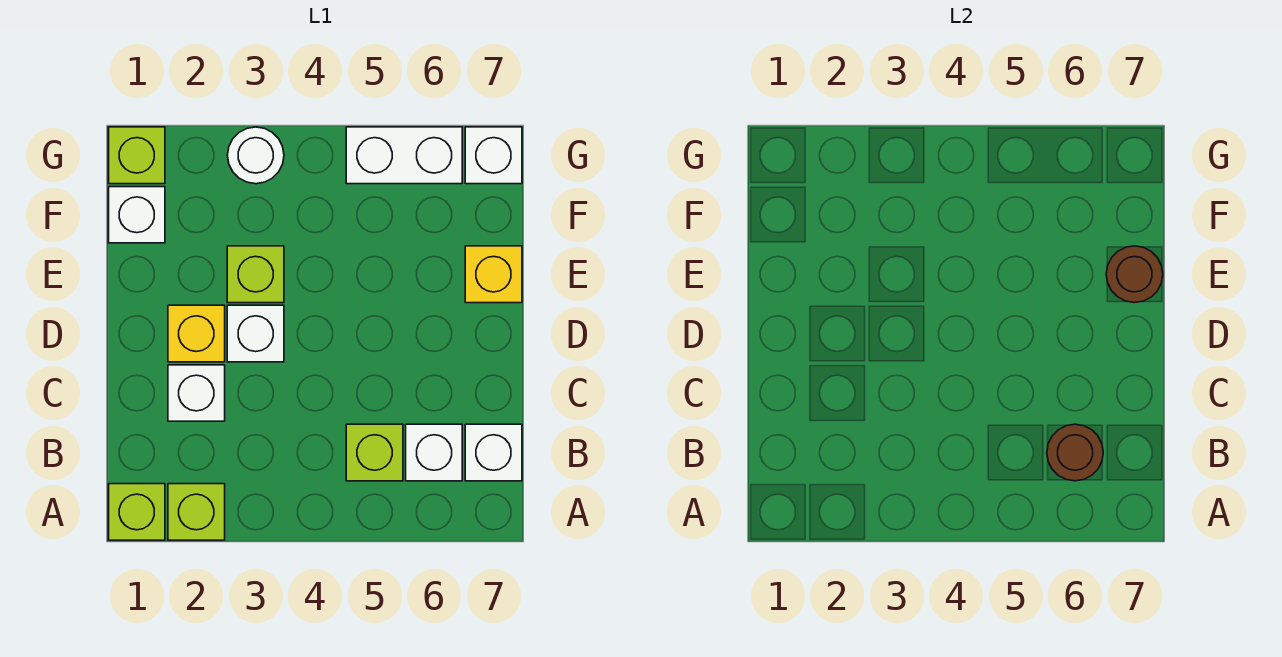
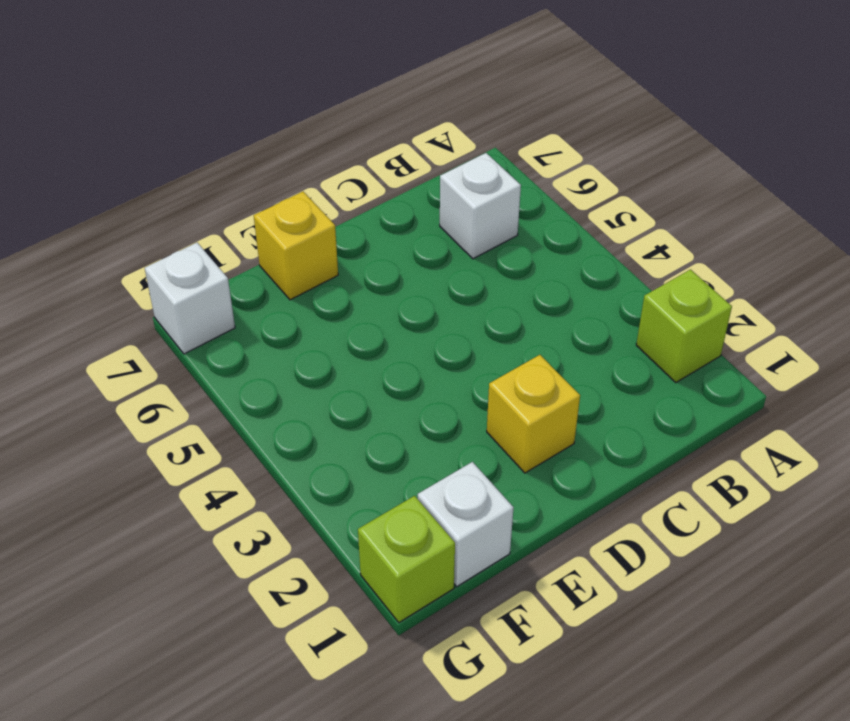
none -> lime brick A1 level 1
none -> lime brick B5 level 1
none -> white brick B7 level 1

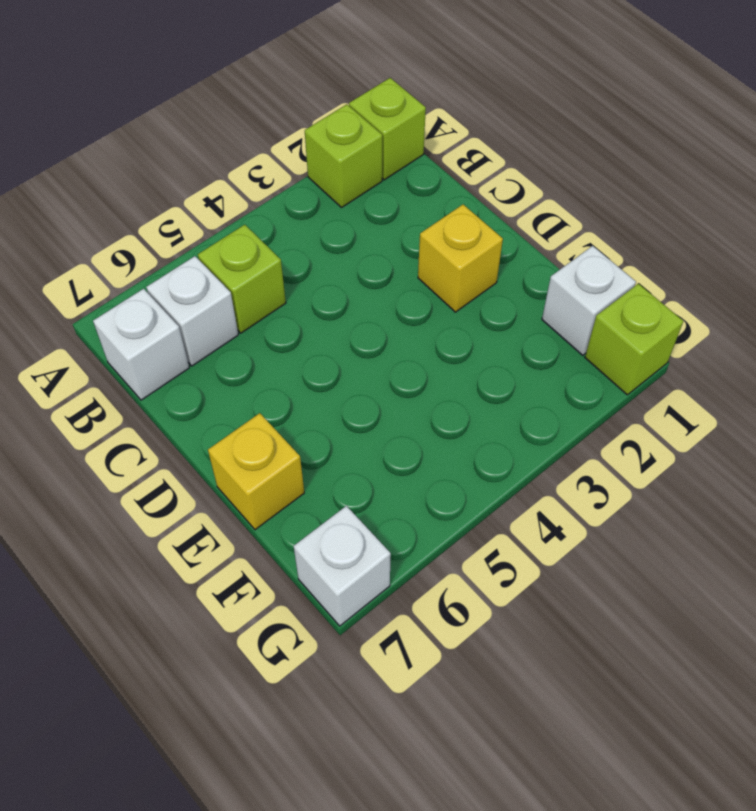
none -> white brick C2 level 1
none -> white brick D3 level 1
none -> lime brick E3 level 1

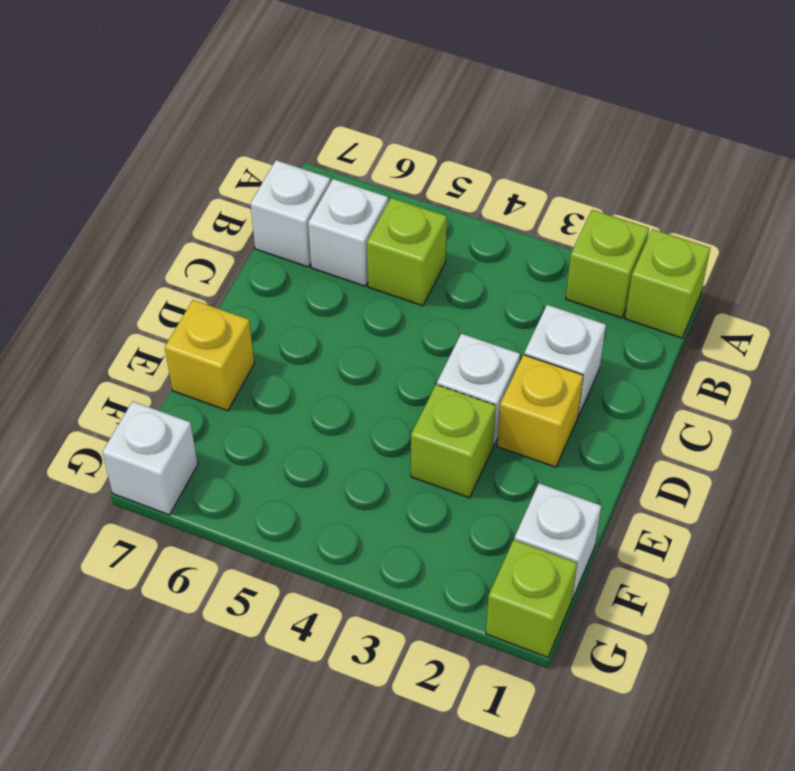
none -> white round brick G3 level 1
none -> white brick G5:G6 level 1
none -> brown round brick B6 level 2

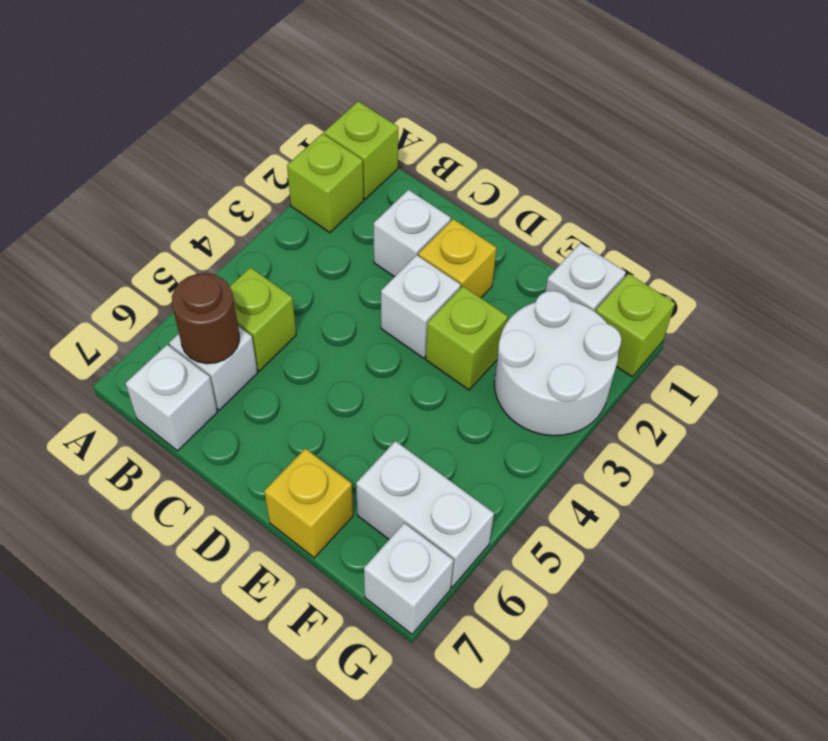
white round brick F2:G3 level 1 -> white round brick G3 level 1
white brick F6:G6 level 1 -> white brick G5:G6 level 1
none -> brown round brick E7 level 2

